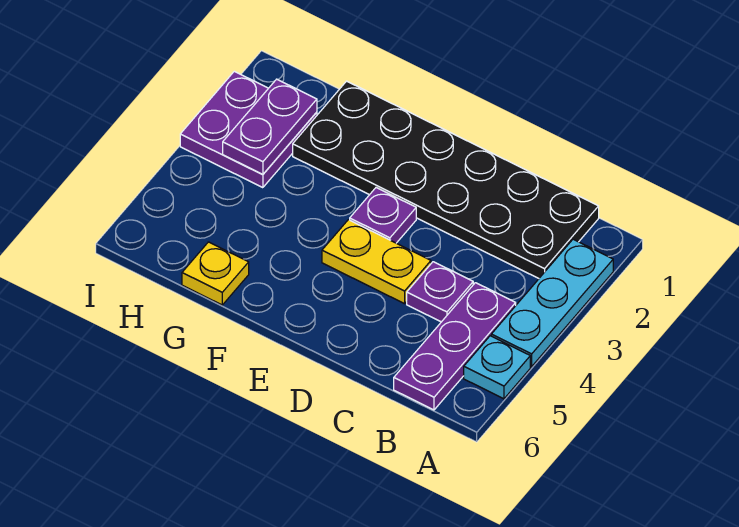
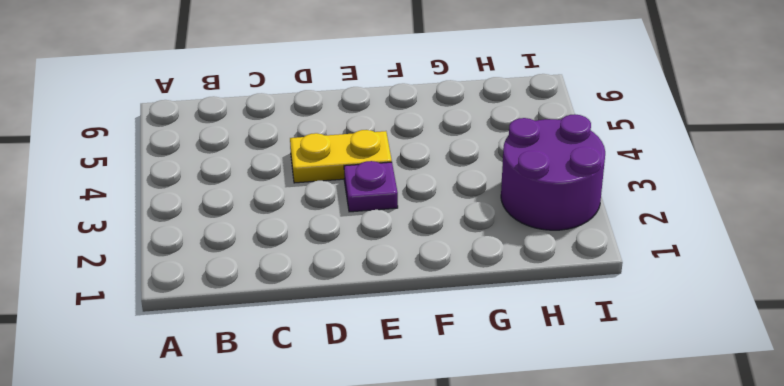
purple round brick H2:I3 level 1 -> purple plate H2:I3 level 1
none -> cyan plate A2:A4 level 1
none -> cyan plate A5 level 1

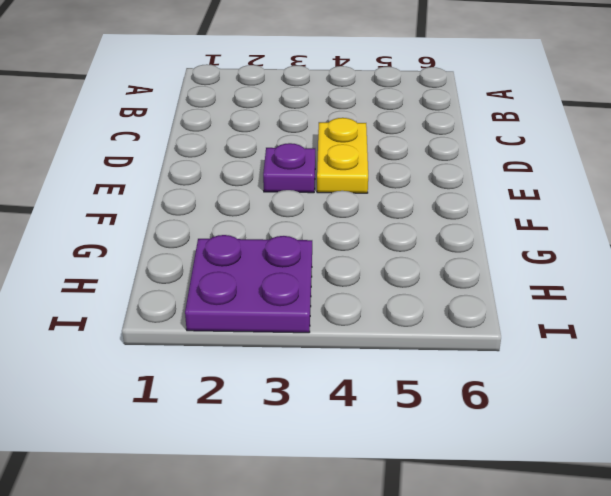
none -> cyan plate A2:A4 level 1
none -> cyan plate A5 level 1

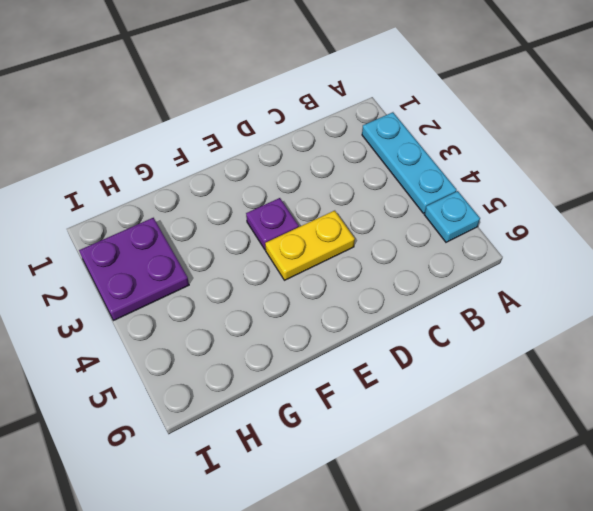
none -> black plate B1:G2 level 1
none -> purple plate B4:B6 level 1

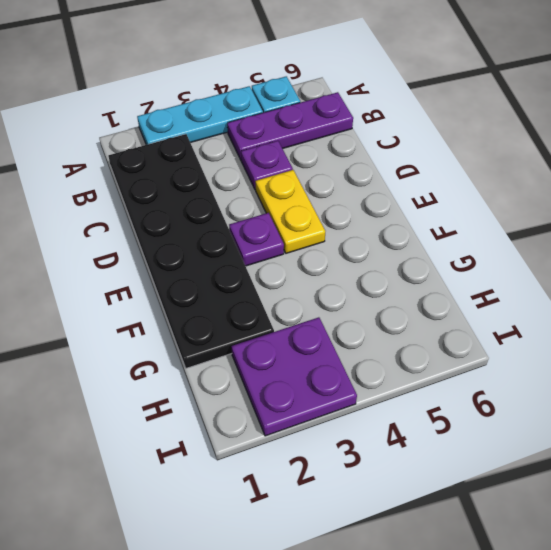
none -> yellow plate G6 level 1
none -> purple plate H2:H3 level 2

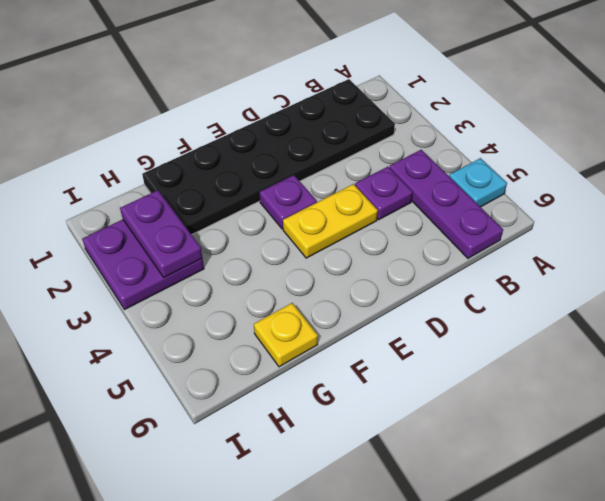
none -> cyan plate A2:A4 level 1

